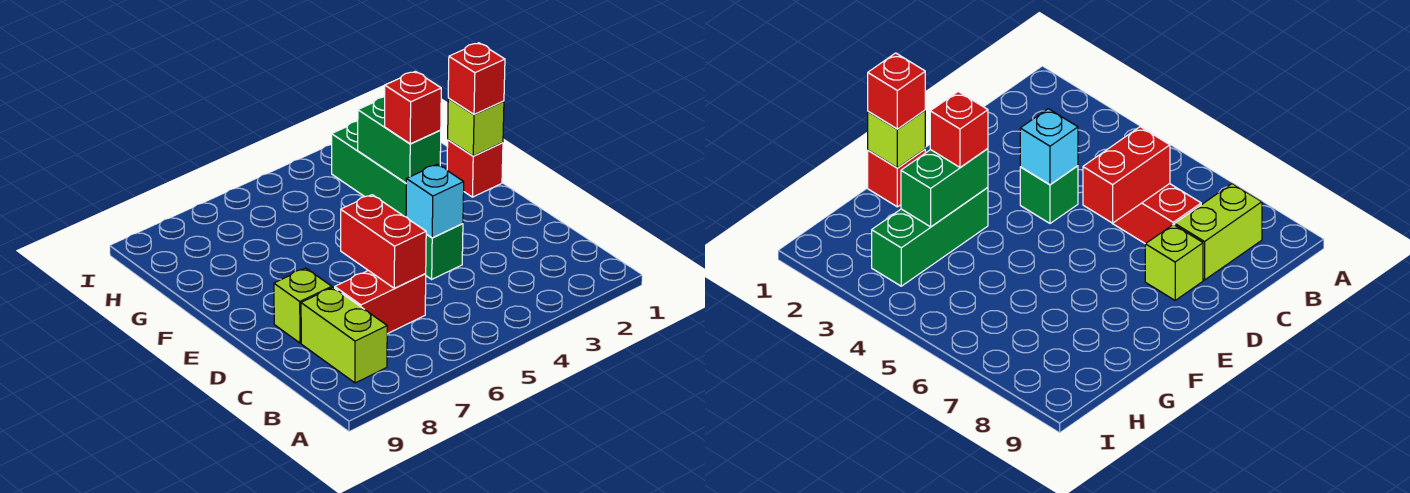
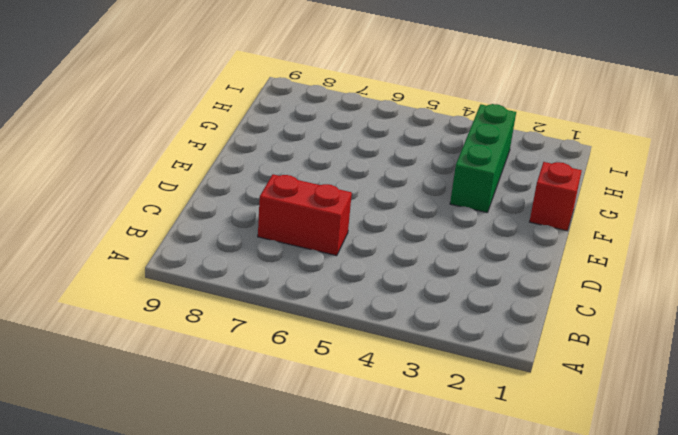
none -> lime brick B8:C8 level 1
none -> green brick D4 level 1
none -> lime brick D8 level 1

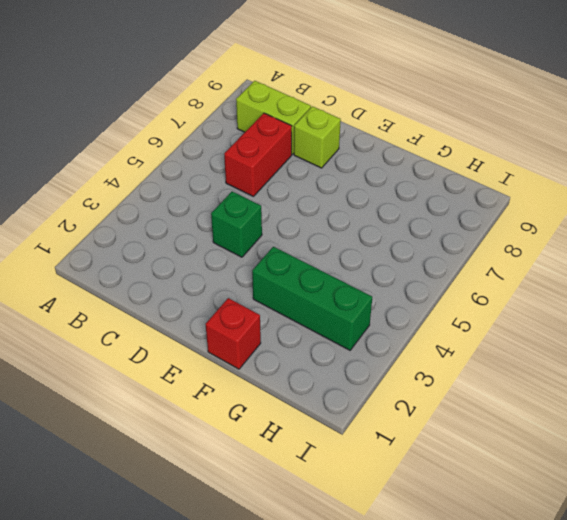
none -> red brick C6:D6 level 2
none -> cyan brick D4 level 2
none -> lime brick F1 level 2

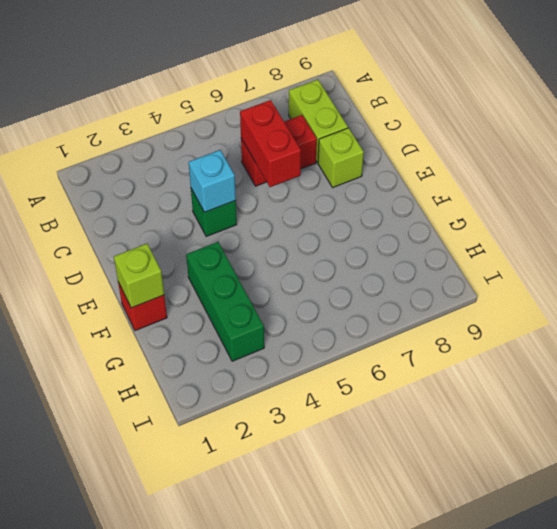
none -> green brick F3:G3 level 2
none -> red brick F1 level 3
none -> red brick F3 level 3

